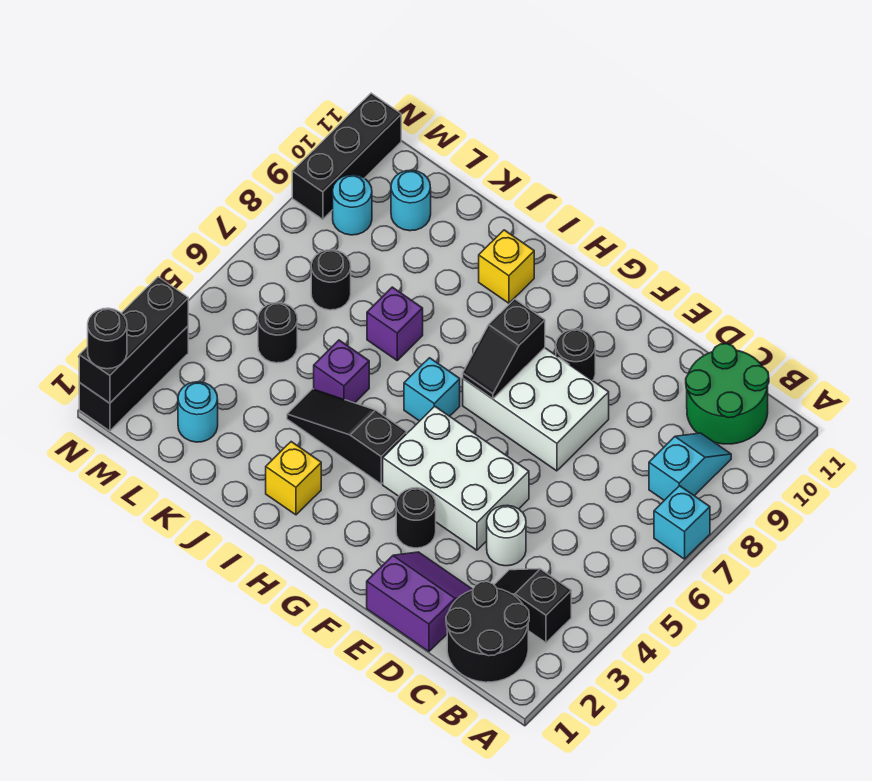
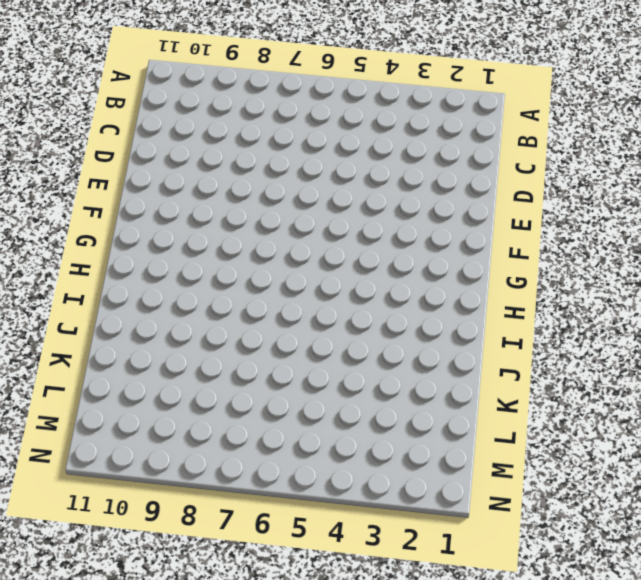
none -> cyan brick A7 level 1
none -> black round brick B1:C2 level 1
none -> black slope B3:C3 level 1 top B

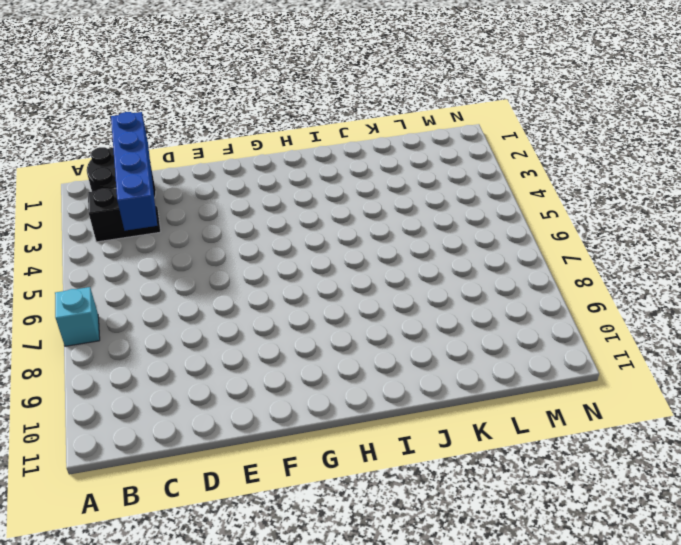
blue brick C1:C4 level 2 -> none
none -> cyan slope B8:B9 level 1 top 8
none -> green round brick B10:C11 level 1
none -> purple slope D1:E2 level 1 top 1

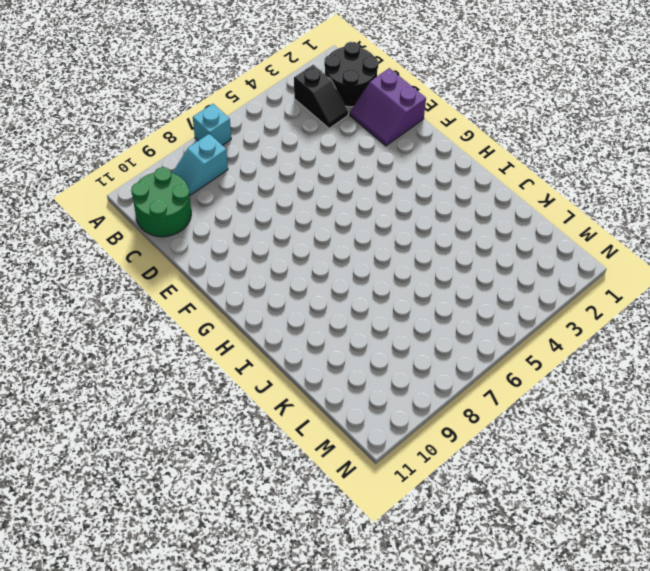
none -> white round brick D4 level 1
none -> white brick E4:G5 level 1
none -> white brick E7:G8 level 1

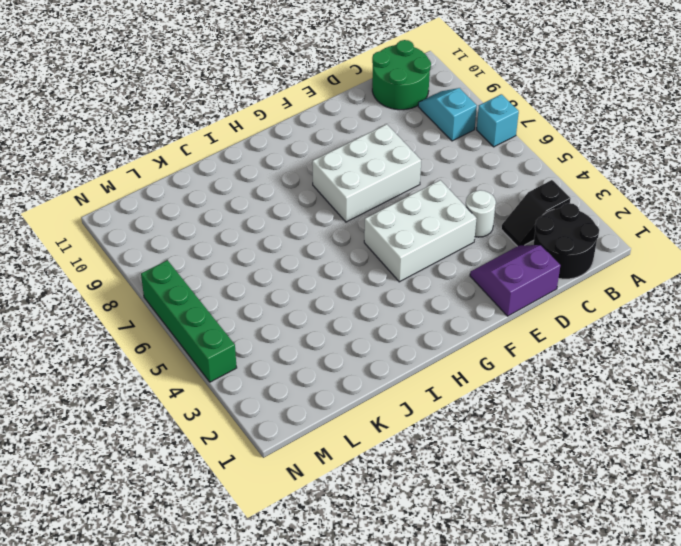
green brick N4:N7 level 1 -> none
none -> black round brick F3 level 1
none -> black round brick F9 level 1
none -> black slope H4:J4 level 1 top H

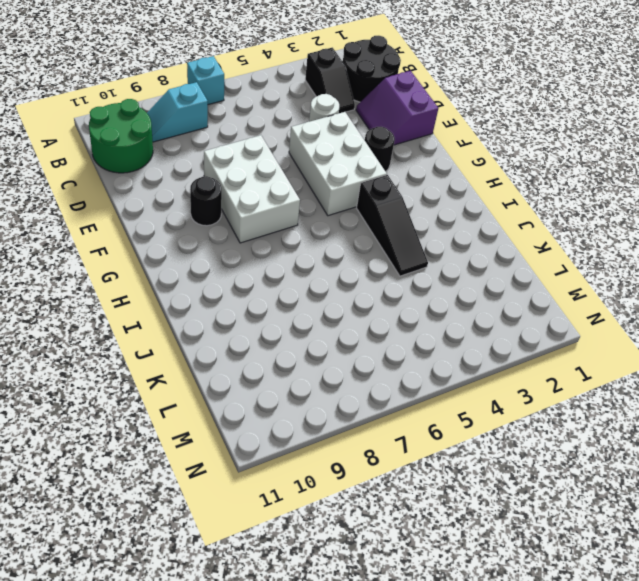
none -> cyan brick H6 level 1
none -> yellow brick I2 level 1
none -> yellow brick I10 level 1

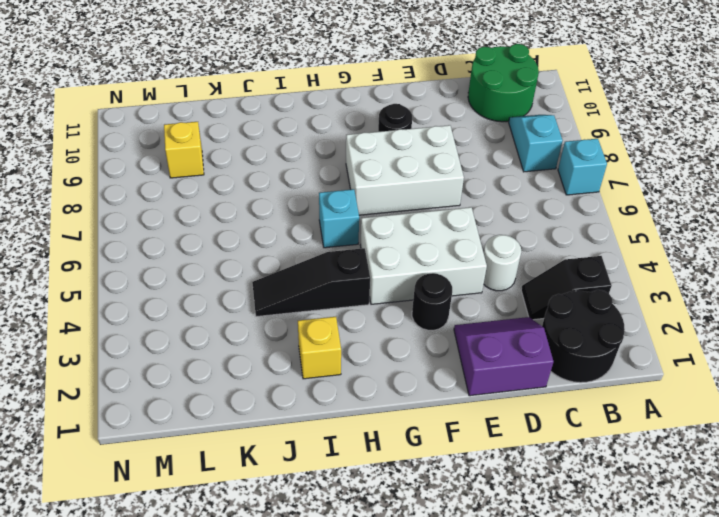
yellow brick L9 level 1 -> yellow brick I10 level 1
none -> purple brick J5 level 1
none -> purple brick J7 level 1
none -> cyan round brick L2 level 1

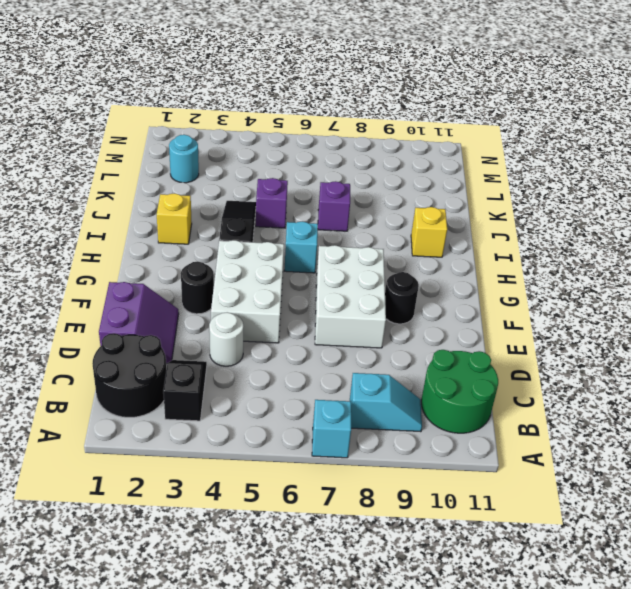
none -> black round brick L5 level 1
none -> black round brick L7 level 1
none -> cyan round brick L10 level 1

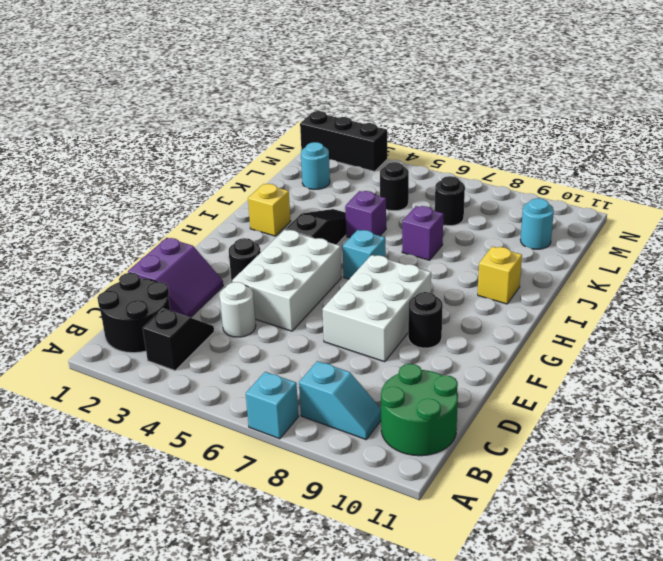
none -> cyan round brick M9 level 1
none -> black brick N9:N11 level 1
none -> black slope G7:G8 level 2 top 8

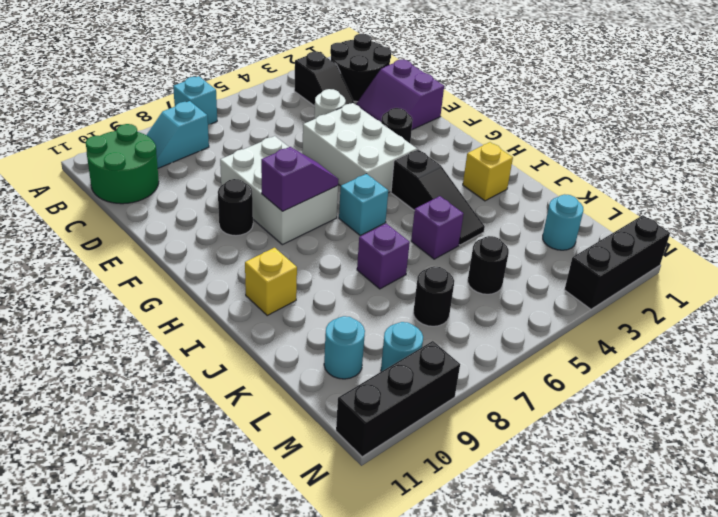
purple slope G7:G8 level 2 top 8 -> black slope G7:G8 level 2 top 8
none -> black brick N1:N3 level 2
none -> black round brick N1 level 3

